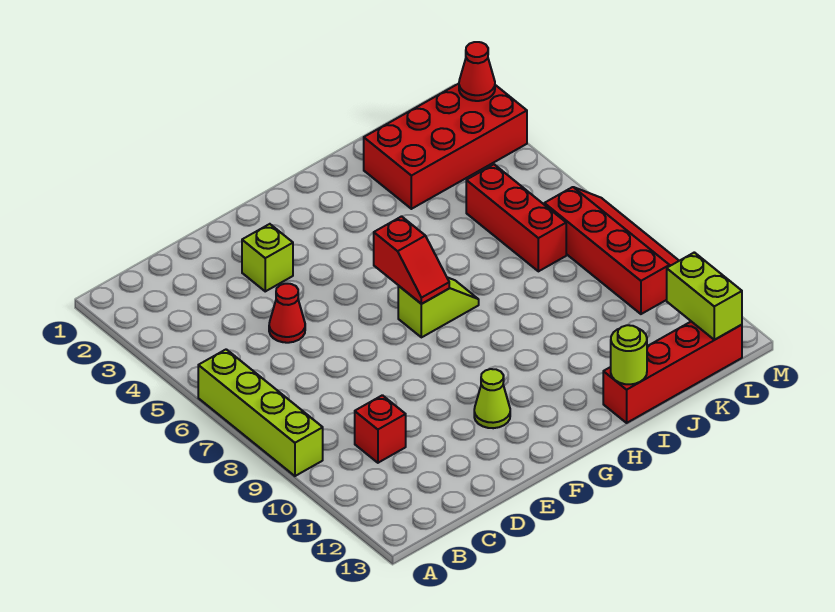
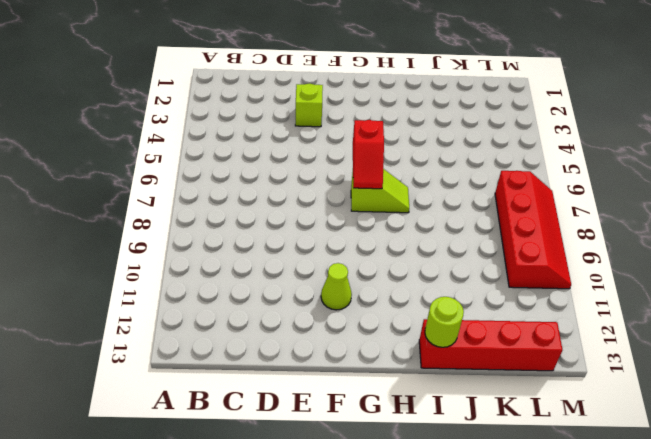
none -> lime brick A6:A9 level 1
none -> red brick C10 level 1
none -> red cone D5 level 1

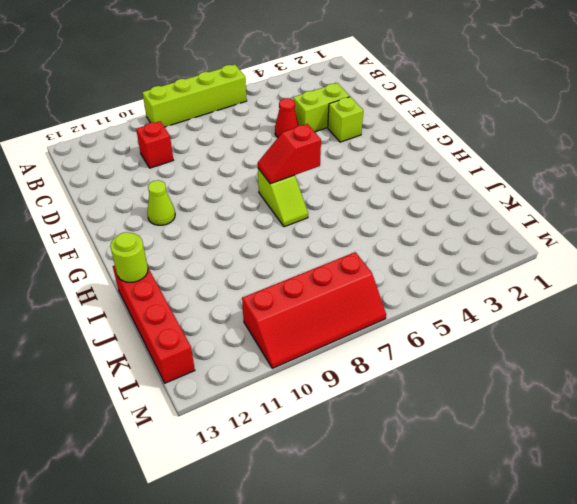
lime brick D3:D4 level 1 -> lime brick L12:L13 level 2
none -> red brick J2:M3 level 1
none -> red brick K5:K7 level 1
none -> red cone M2 level 2

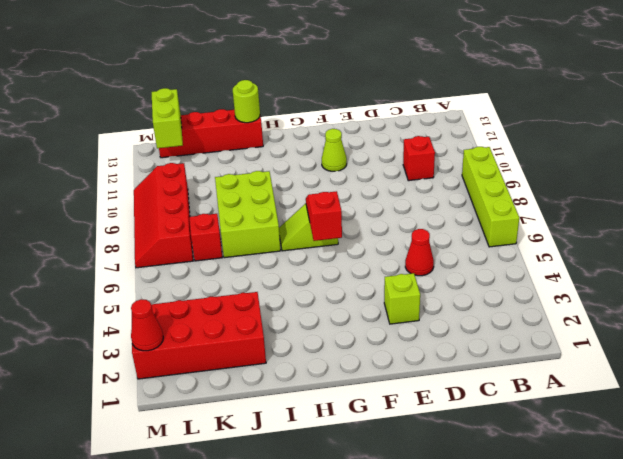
lime brick I7:J9 level 1 -> none
red brick K7 level 1 -> red brick K5:K7 level 1

